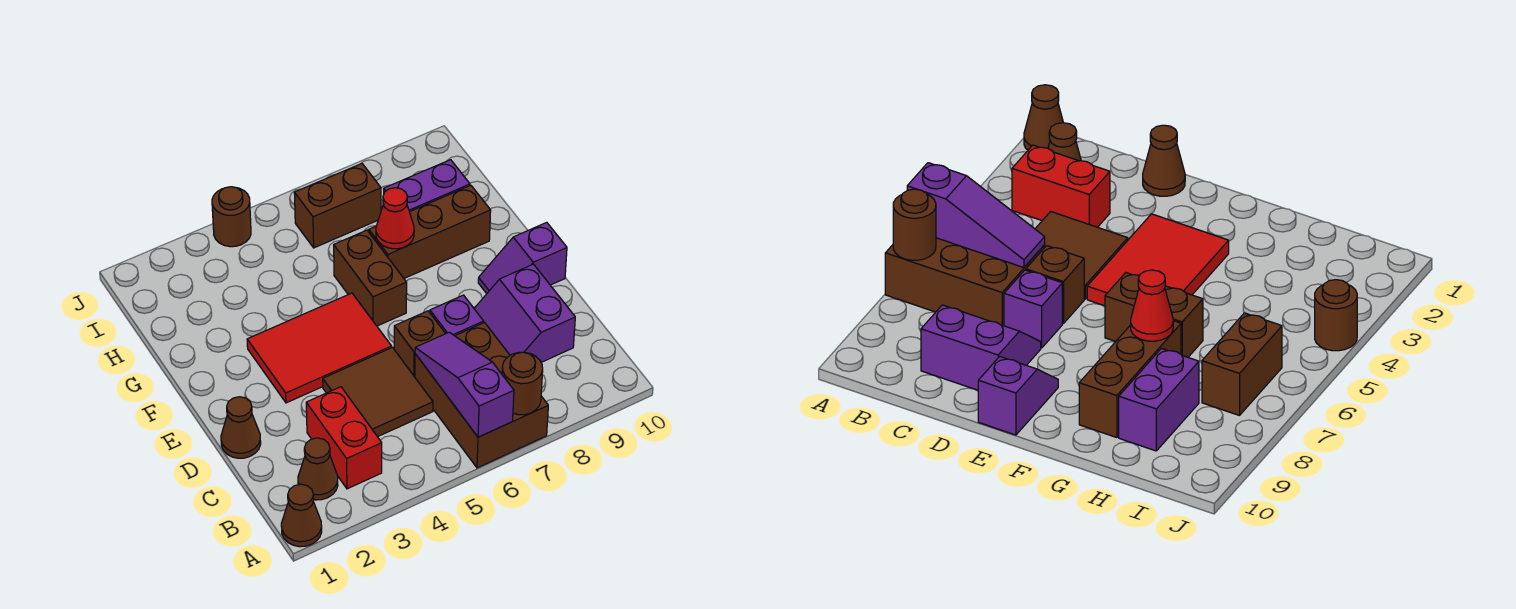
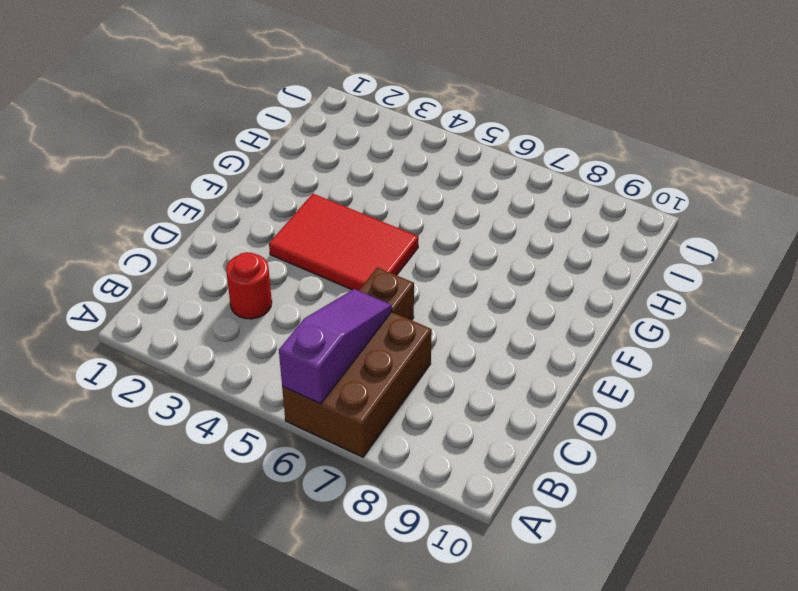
red round brick C3 level 1 -> red brick B3:C3 level 1
none -> brown cone A1 level 1
none -> brown cone B2 level 1
none -> brown tile C4:D5 level 1

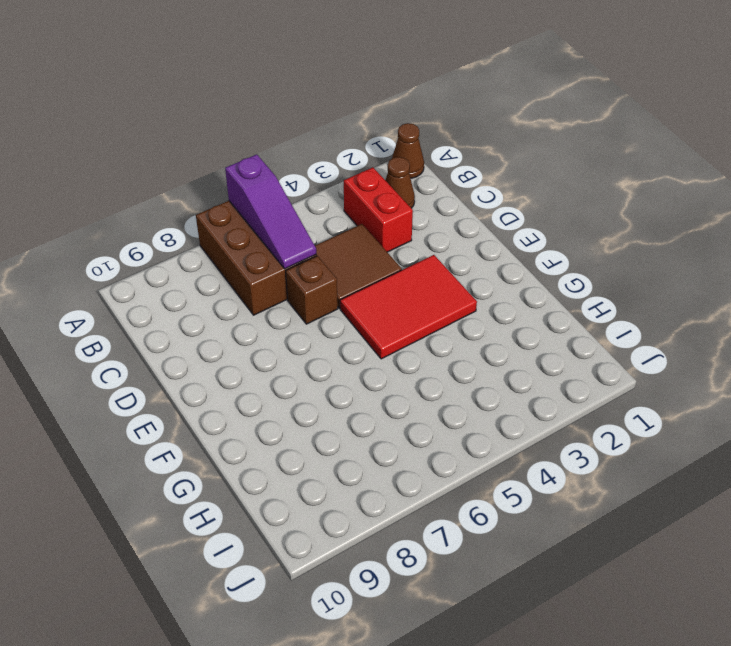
none -> purple slope C8:D9 level 1 top 9
none -> brown cone D1 level 1
none -> purple brick D7 level 1

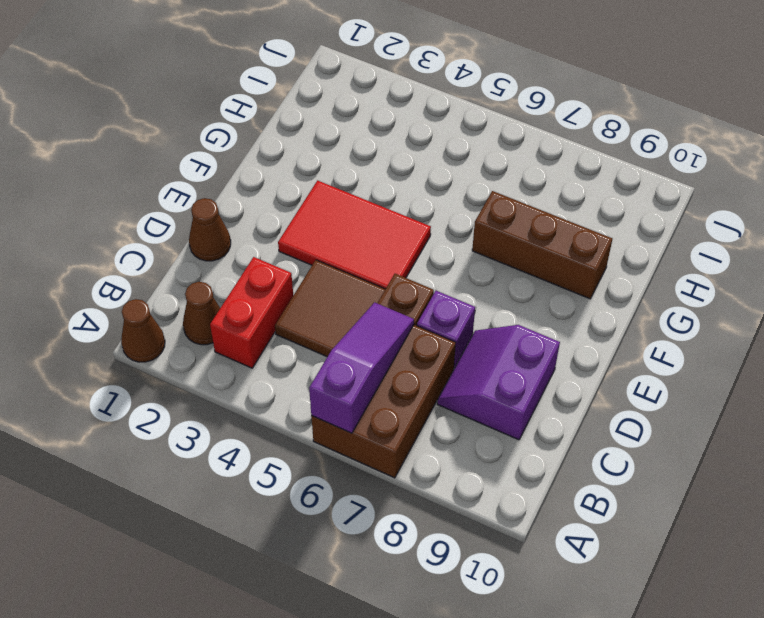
none -> purple slope E9:E10 level 1 top 10
none -> brown brick F6:G6 level 1
none -> purple brick H8:H9 level 1

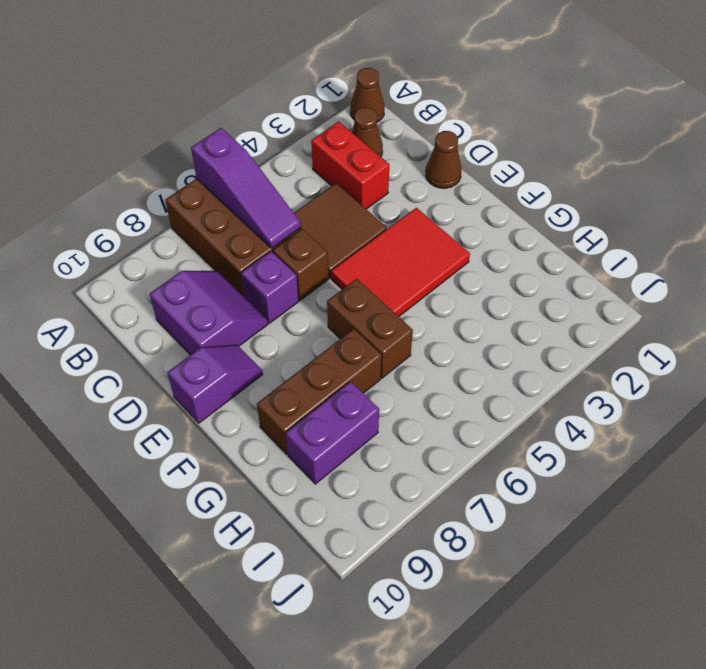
none -> brown brick I6:I7 level 1
none -> brown round brick J4 level 1
none -> brown round brick A7 level 2

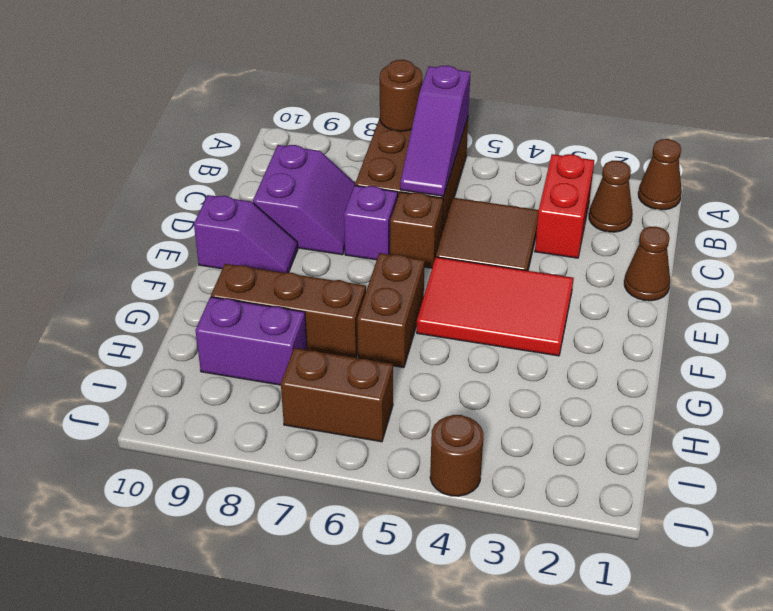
none -> red cone G7 level 2

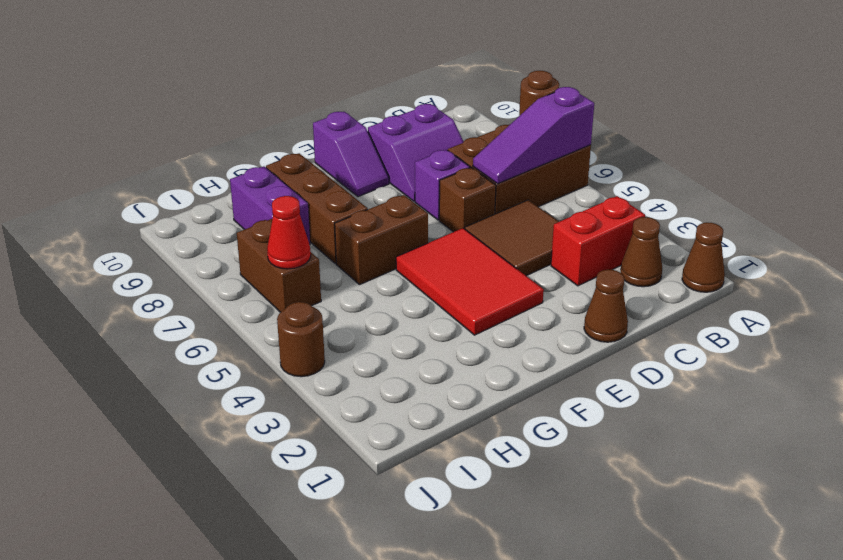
red cone I6 level 2 -> red cone G7 level 2

